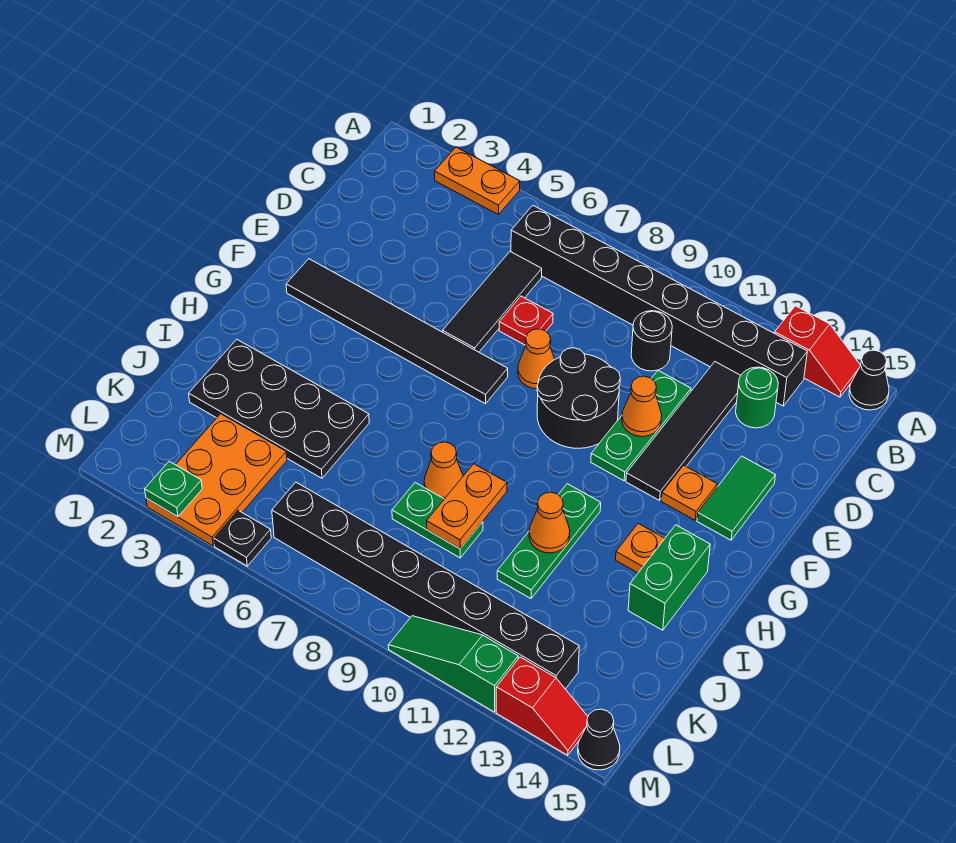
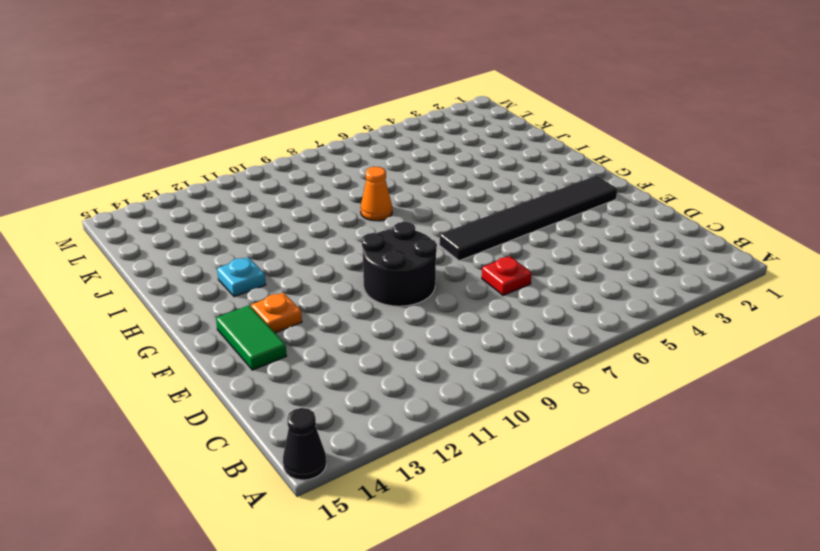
cyan plate H13 level 1 -> orange plate H13 level 1
none -> orange plate A3:A4 level 1
none -> red slope A13:A14 level 1 top 13
none -> black brick B6:B13 level 1
none -> black tile C6:E6 level 1

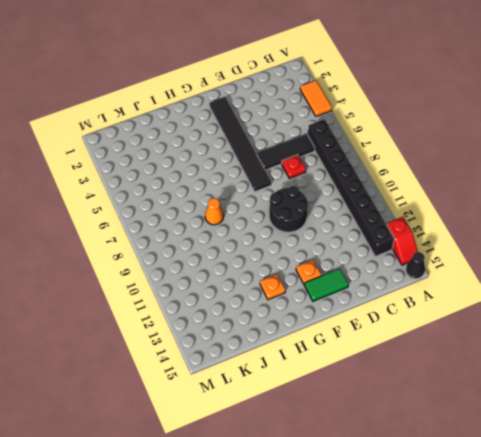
orange tile A3:A4 level 1 -> orange plate A3:A4 level 1
none -> black round brick C10 level 1
none -> black tile C12:F12 level 1
none -> green round brick C13 level 1
none -> green plate D11:F11 level 1

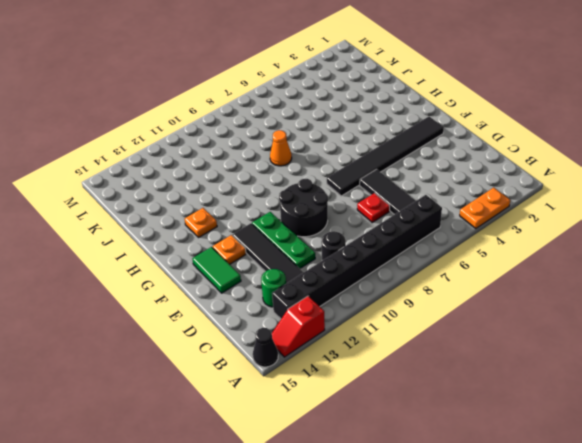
none -> orange cone E8 level 1
none -> green plate H11:J11 level 1
none -> green brick H14:I14 level 1
none -> black plate I2:J5 level 1

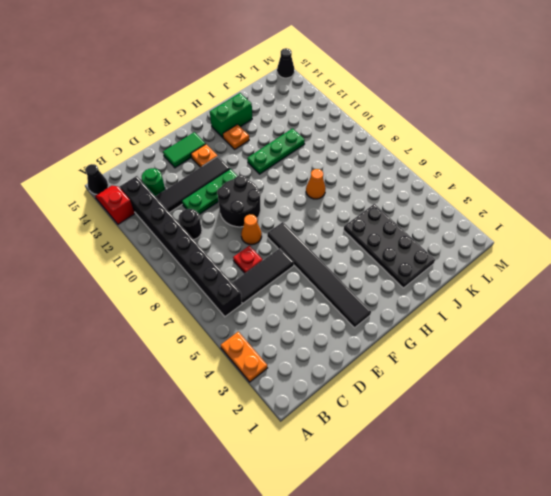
none -> green plate J8:J9 level 1
none -> orange plate K3:M4 level 1
none -> black brick L6:L13 level 1
none -> black plate M5 level 1

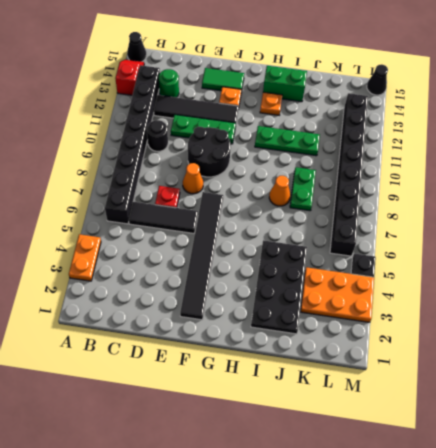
none -> green slope M10:M12 level 1 top 12
none -> red slope M13:M14 level 1 top 13
none -> orange cone E11 level 2
none -> orange plate I9:J9 level 2

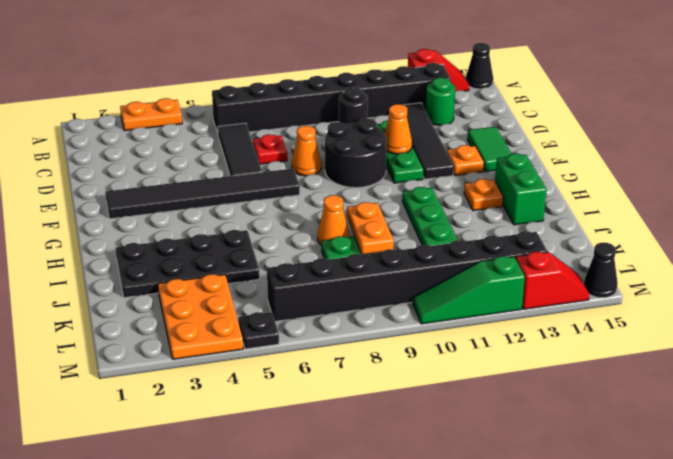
none -> orange cone I11 level 2
none -> green plate M3 level 2

